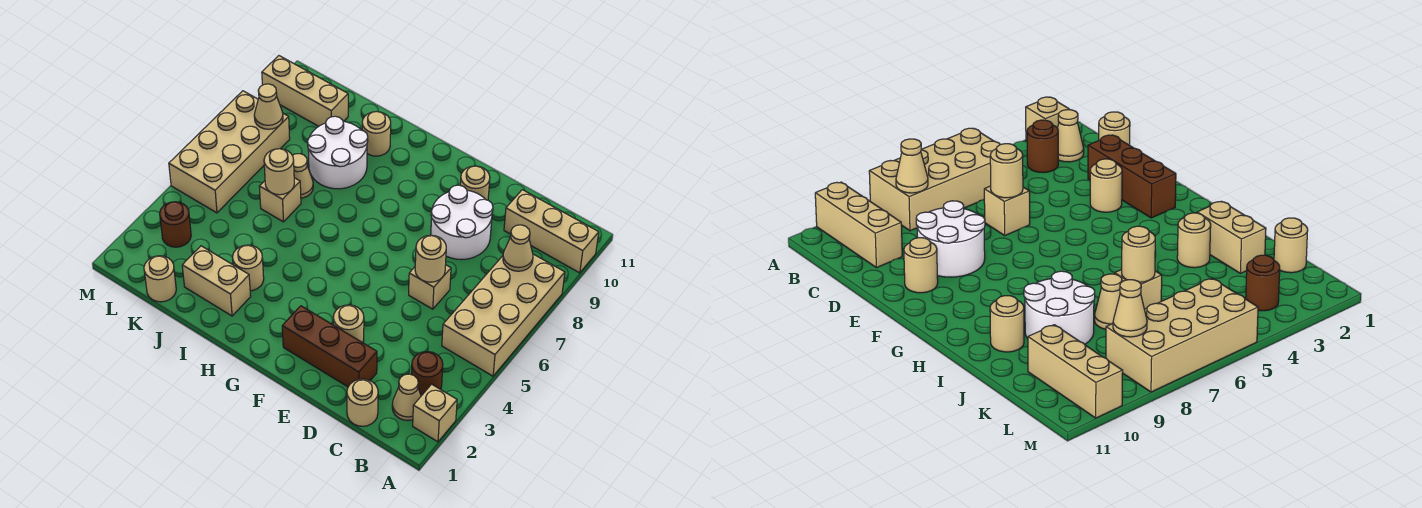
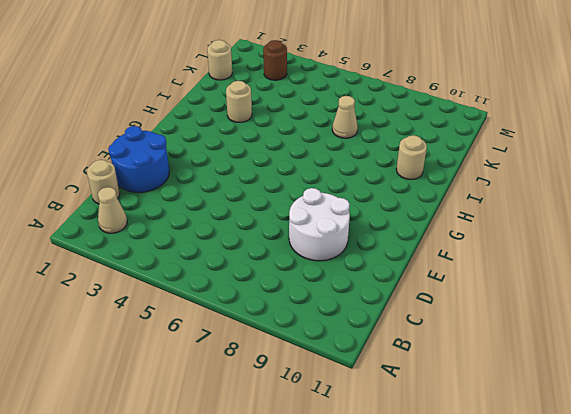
blue round brick D1:E2 level 1 -> brown brick D2:F2 level 1
none -> tan brick A2 level 1
none -> tan brick A5:B8 level 1
none -> tan brick A10:C10 level 1

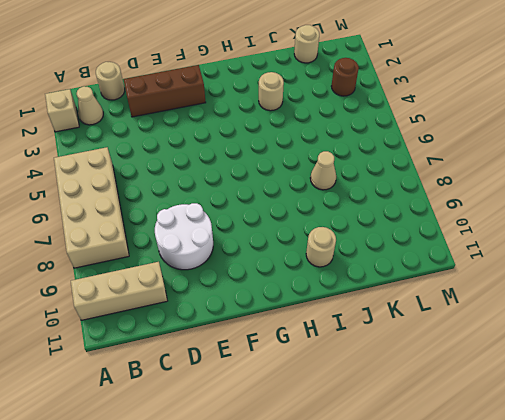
none -> brown round brick B3 level 1
none -> tan brick D6 level 1
none -> tan round brick E3 level 1

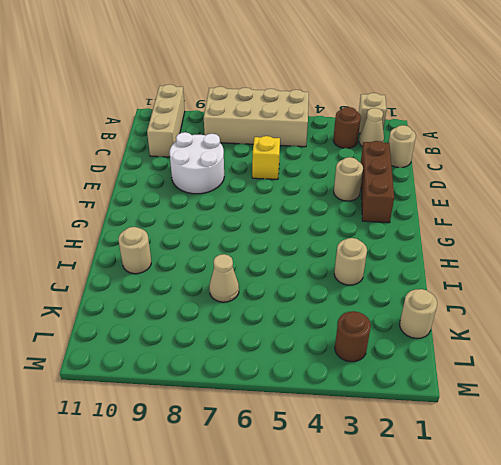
yellow brick D6 level 1 -> tan brick D6 level 1
none -> tan round brick E10 level 1
none -> tan brick I2:J2 level 1
none -> white round brick I8:J9 level 1

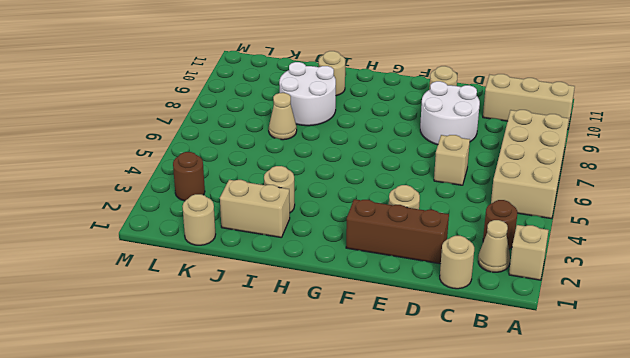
none -> tan brick J6 level 1
none -> tan brick K10:M10 level 1
none -> tan brick L5:M8 level 1

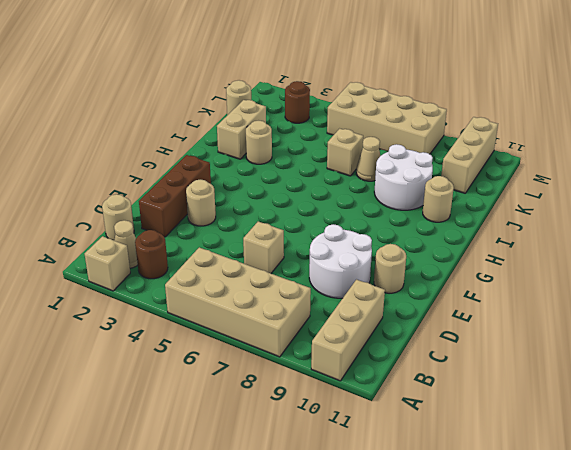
none -> tan cone B8 level 2
none -> tan round brick D6 level 2
none -> tan round brick J6 level 2

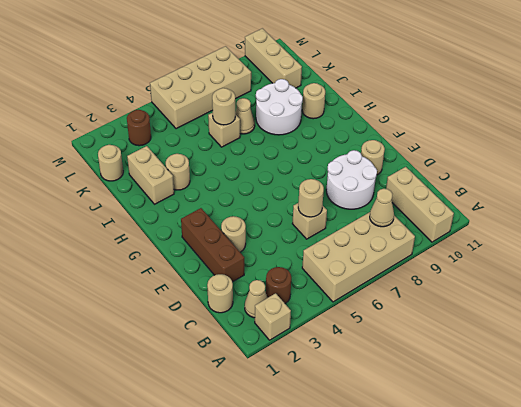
none -> tan cone L8 level 2

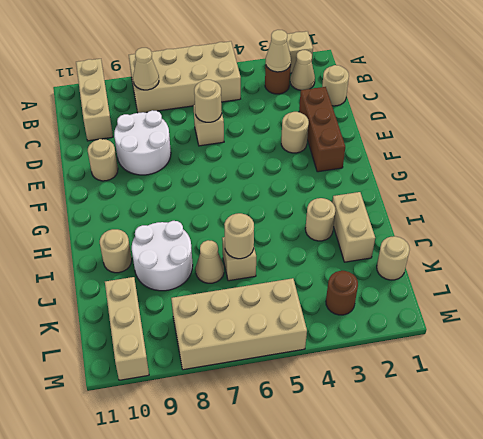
tan cone B3 level 2 -> tan cone L8 level 2

